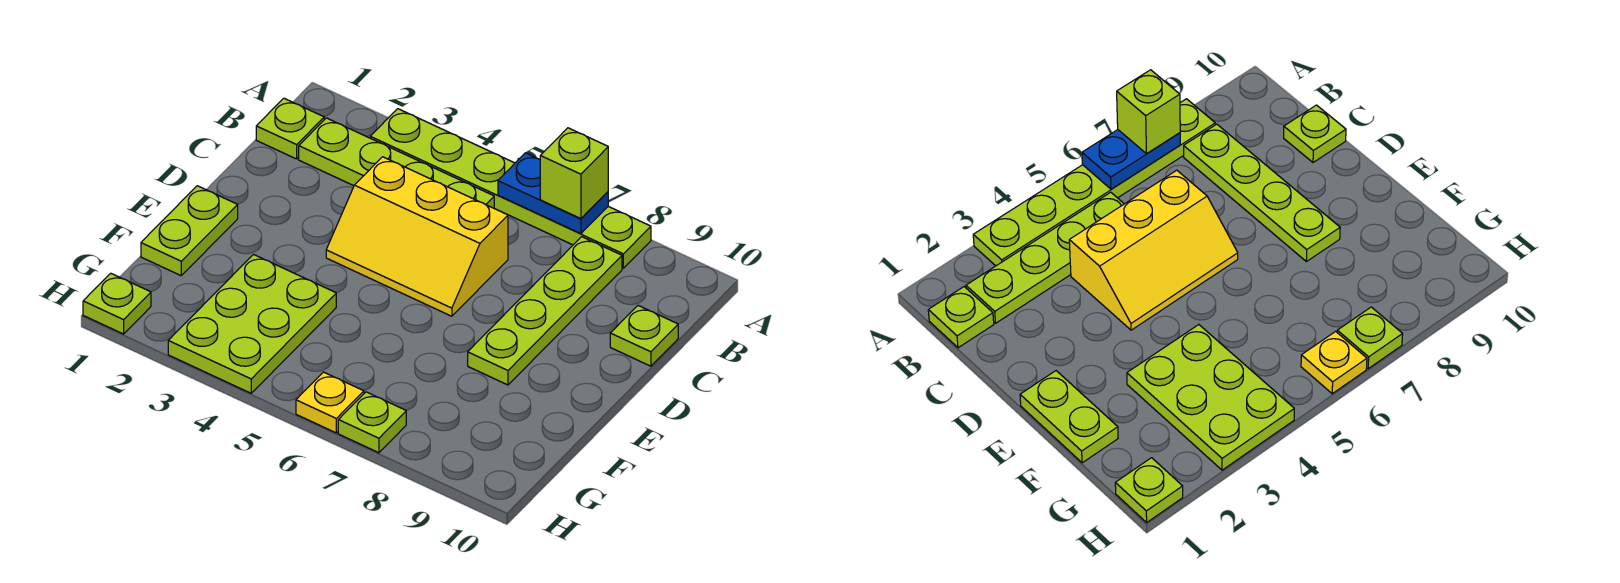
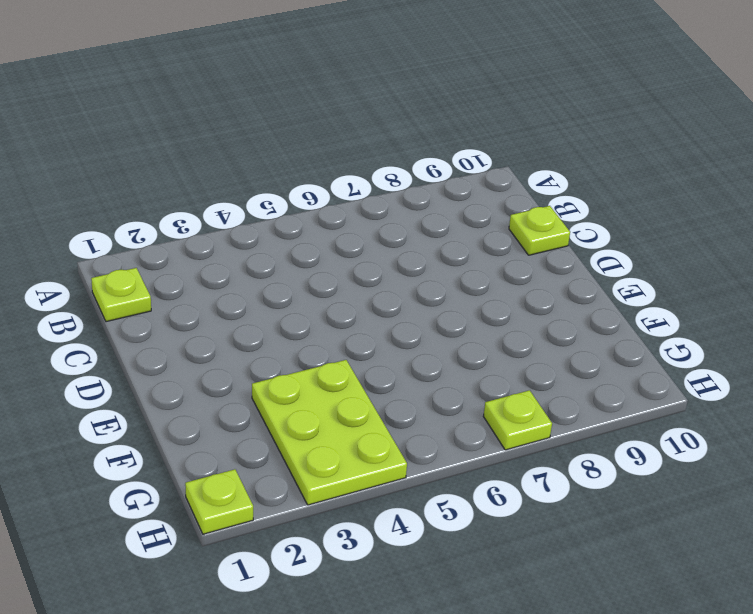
none -> lime plate A3:A8 level 1
none -> lime plate B2:B5 level 1
none -> lime plate B8:E8 level 1

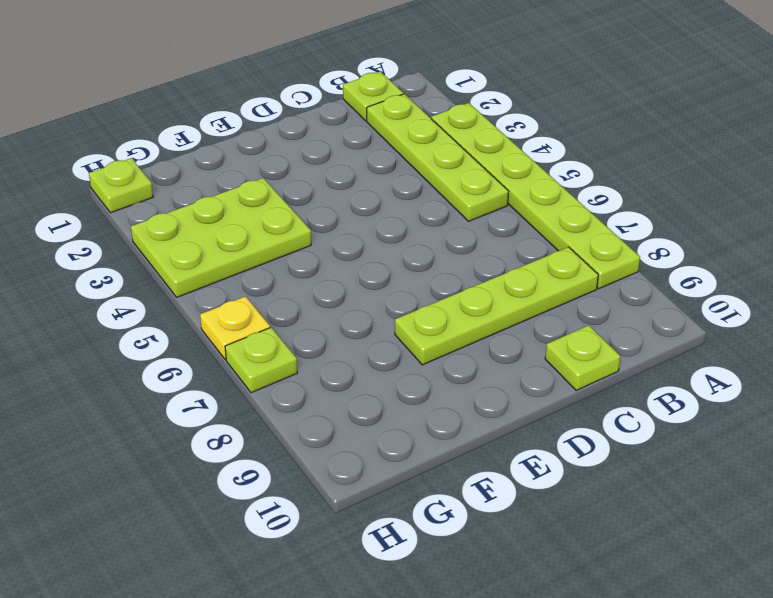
none -> yellow slope C4:D6 level 1 top C
none -> lime plate E1:F1 level 1
none -> blue plate A6:A7 level 2

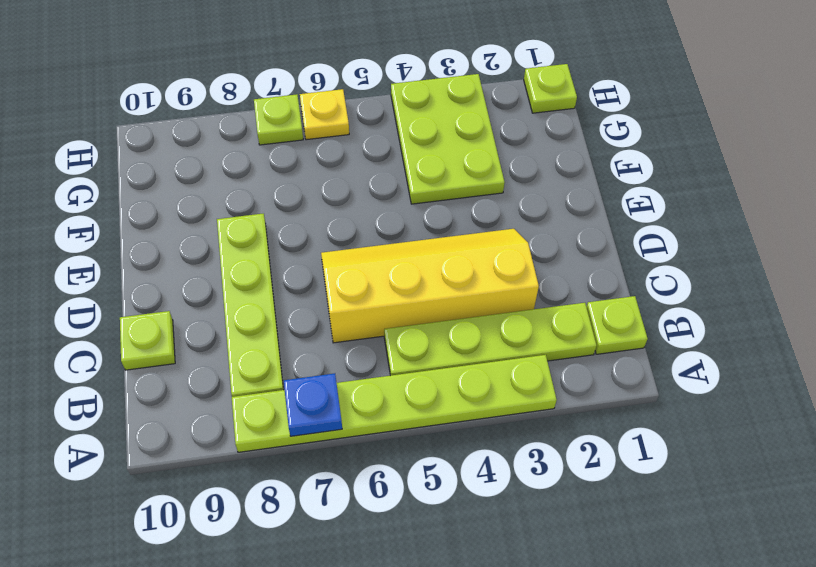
blue plate A7 level 2 -> blue plate A6:A7 level 2
yellow slope C3:D6 level 1 top C -> yellow slope C4:D6 level 1 top C
none -> lime plate E1:F1 level 1
none -> lime brick A7 level 3

